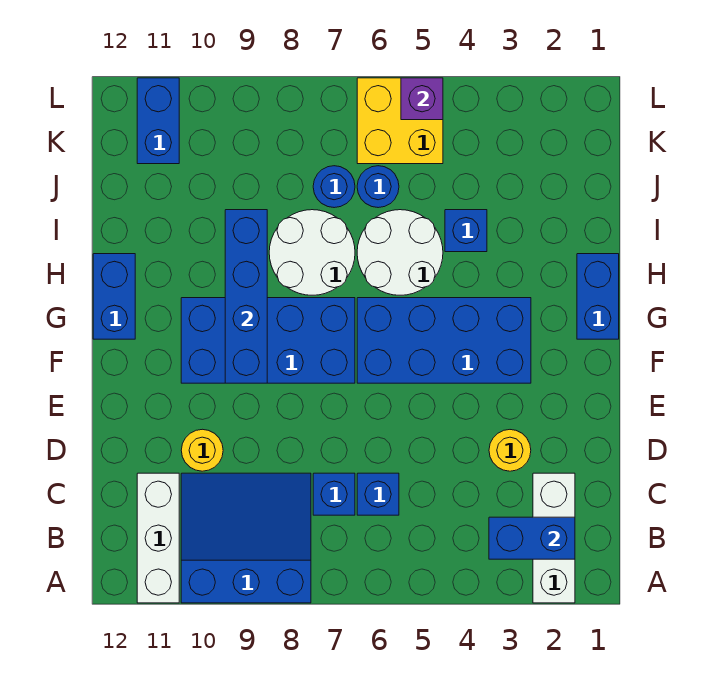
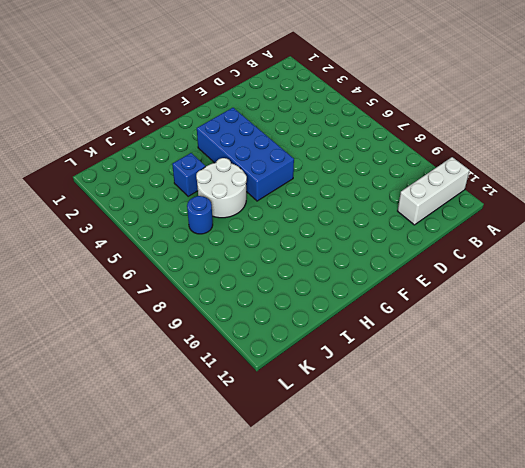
none -> white brick A2:C2 level 1
none -> blue slope A8:C10 level 1 top A
none -> blue brick C6 level 1

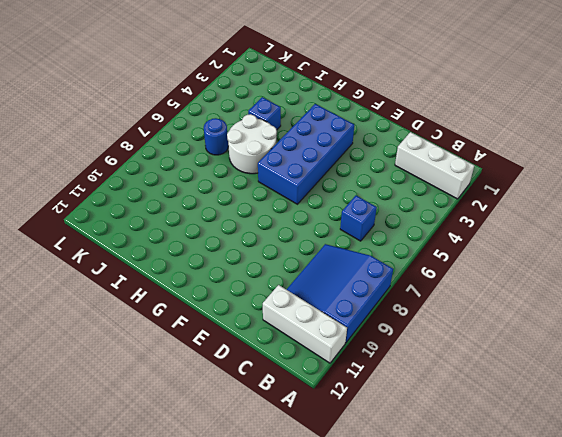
none -> blue brick C7 level 1
none -> yellow round brick D3 level 1
none -> yellow round brick D10 level 1

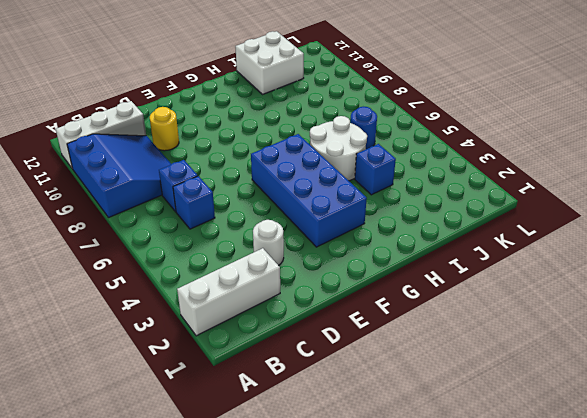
white round brick D3 level 1 -> yellow round brick D3 level 1
white brick I11:J12 level 1 -> none
none -> blue brick F7:G10 level 1
none -> blue brick G1:H1 level 1
none -> blue brick G12:H12 level 1

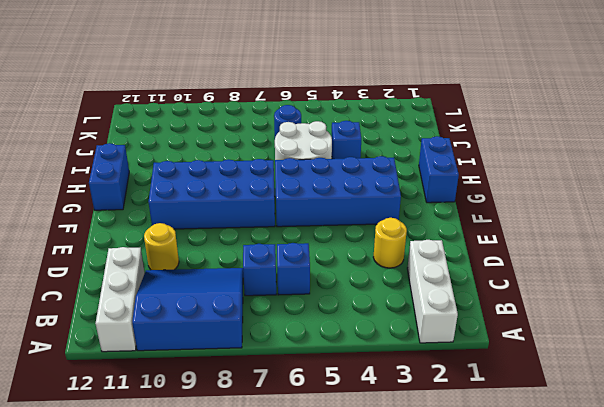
none -> white round brick H7:I8 level 1
none -> blue round brick J7 level 1
none -> yellow brick K5:L6 level 1

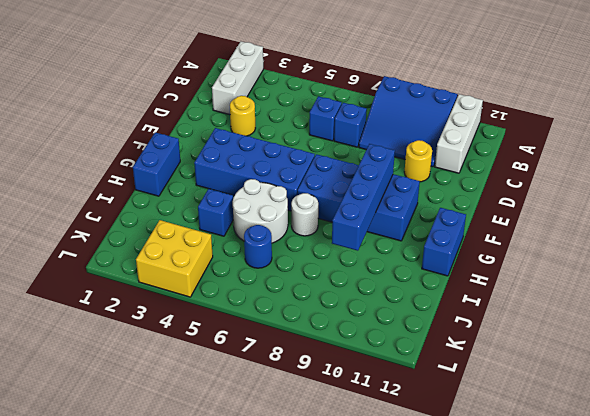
white round brick H7 level 1 -> white round brick H7:I8 level 1
yellow brick K3:L4 level 1 -> yellow brick K5:L6 level 1
none -> blue round brick J7 level 1
none -> blue brick K11:L11 level 1
none -> blue brick B2:B3 level 2

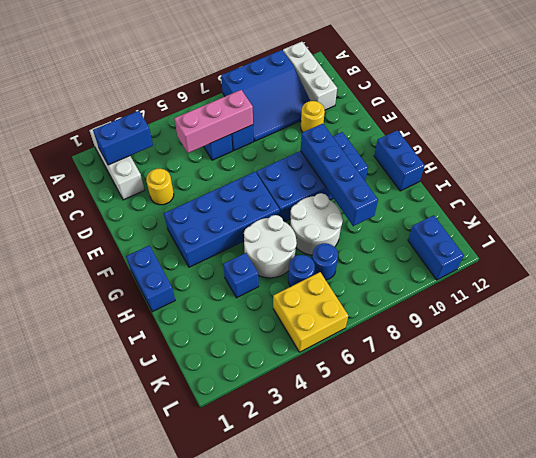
pink brick C5:C7 level 2 -> none
none -> purple brick L5 level 2

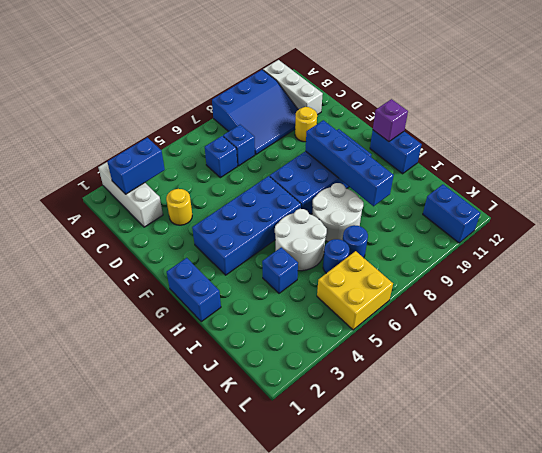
purple brick G12 level 2 -> purple brick L5 level 2

